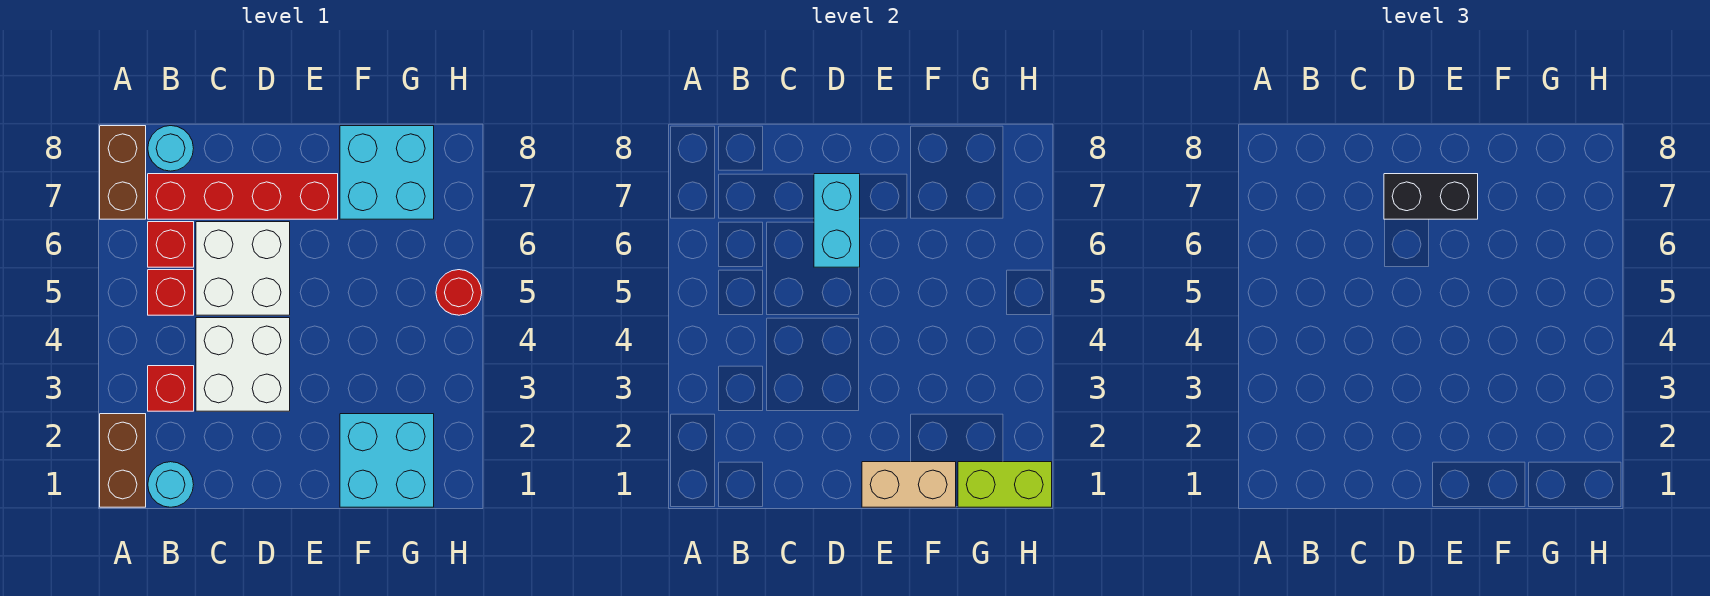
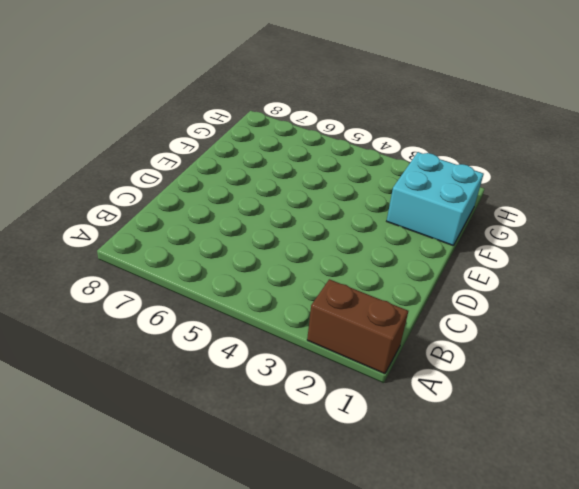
none -> brown brick A7:A8 level 1
none -> cyan round brick B1 level 1
none -> red brick B3 level 1

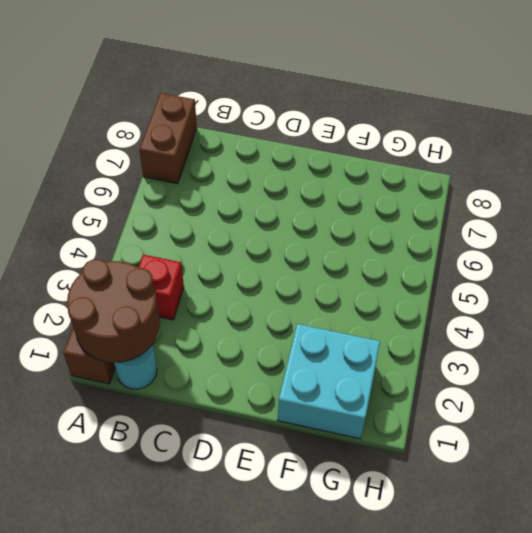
brown round brick A1:B2 level 2 -> none
none -> red brick B5 level 1
none -> red brick B6 level 1
none -> red brick B7:E7 level 1

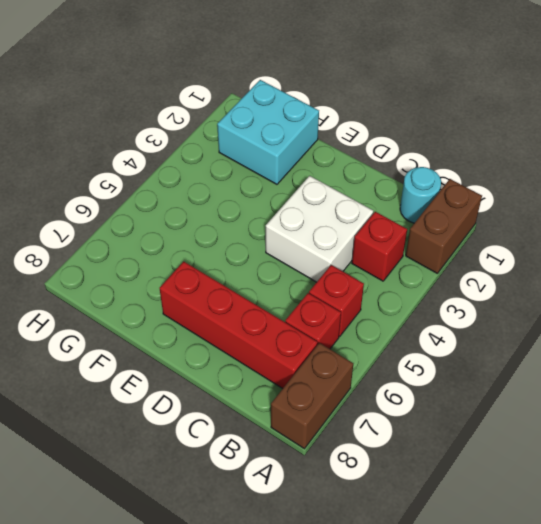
none -> cyan round brick B8 level 1
none -> white brick C5:D6 level 1
none -> cyan brick F7:G8 level 1

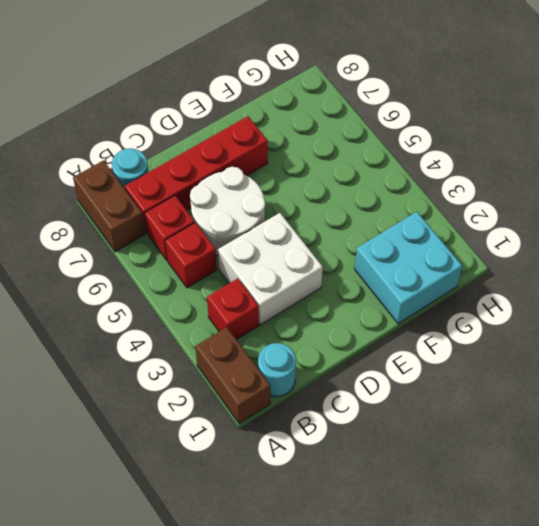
white round brick C5:D6 level 1 -> white brick C5:D6 level 1
none -> cyan brick F7:G8 level 1
none -> red round brick H5 level 1
none -> cyan brick D6:D7 level 2

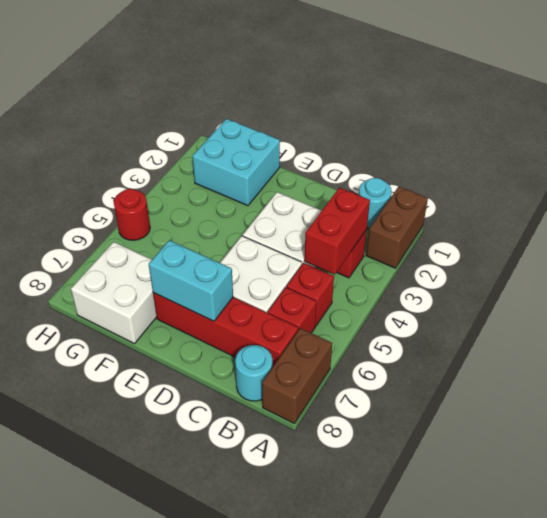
red brick B3:B4 level 2 -> none
cyan brick D7:E7 level 2 -> cyan brick D6:D7 level 2
white brick F7:G8 level 1 -> cyan brick F7:G8 level 1
none -> tan brick E1:F1 level 2
none -> lime brick G1:H1 level 2
none -> black brick D7:E7 level 3

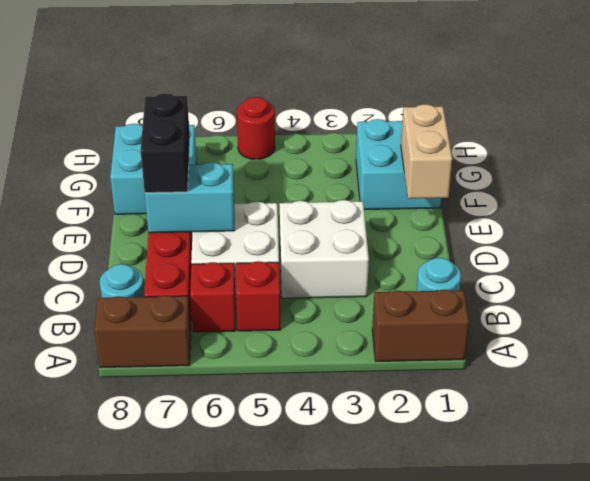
none -> red brick B3 level 1
none -> lime brick G1:H1 level 2

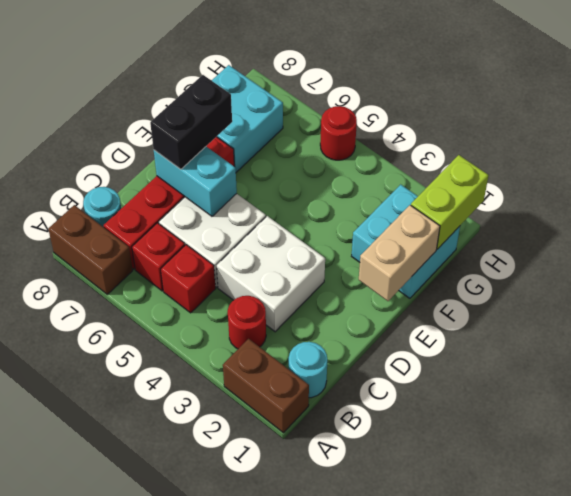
red round brick B3 level 1 -> red brick B3 level 1

